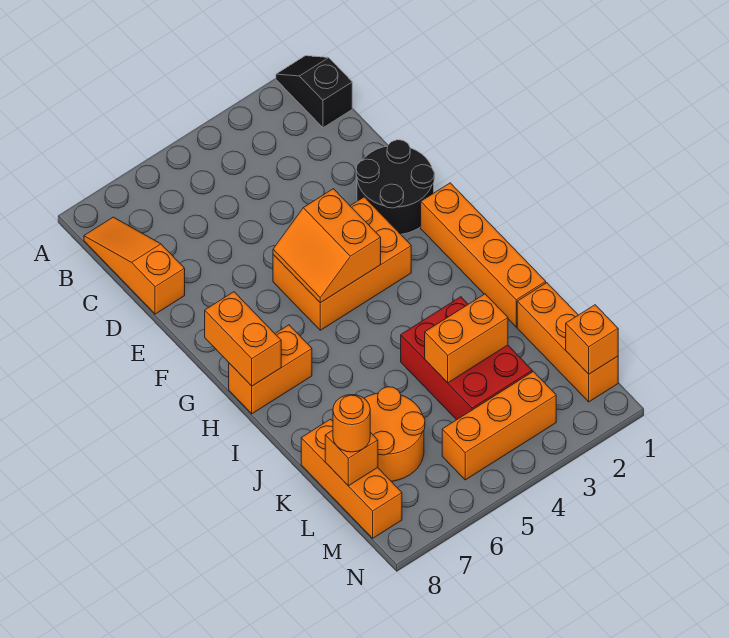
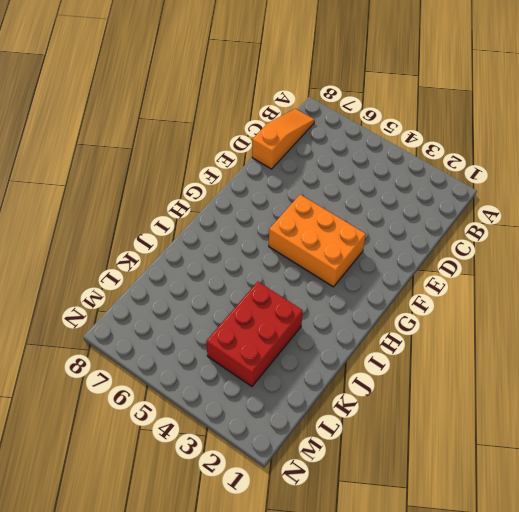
none -> black slope A1:B1 level 1 top B
none -> black round brick E1:F2 level 1
none -> orange brick G1:J1 level 1

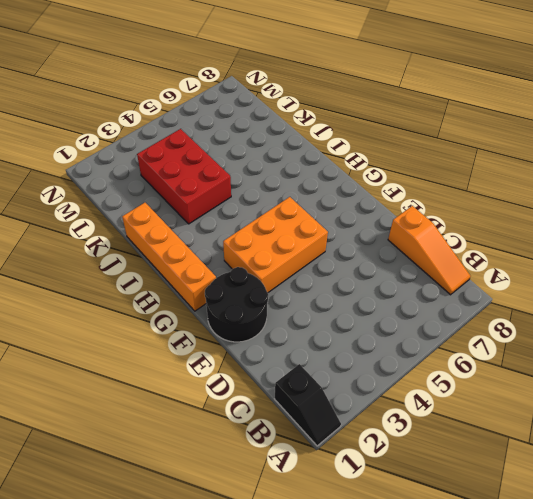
none -> orange brick H7:H8 level 1
none -> orange brick K1:M1 level 1
none -> orange round brick K6:L7 level 1

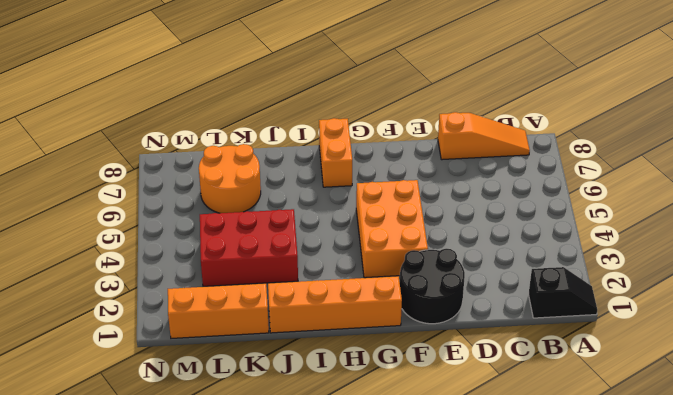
none -> orange brick K8:M8 level 1
none -> orange brick M3:M5 level 1
none -> orange slope F4:G5 level 2 top 4

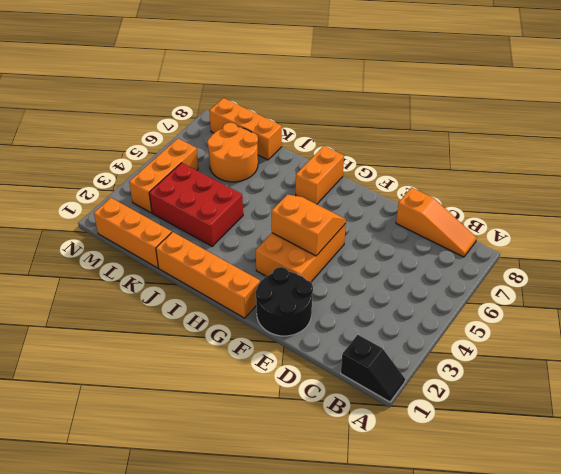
none -> orange brick G8:H8 level 2
none -> orange brick K3:K4 level 2
none -> orange brick L8 level 2

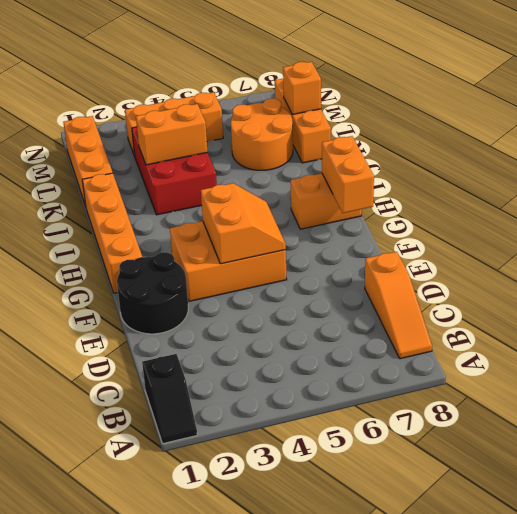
none -> orange brick M1 level 2
none -> orange round brick L8 level 3

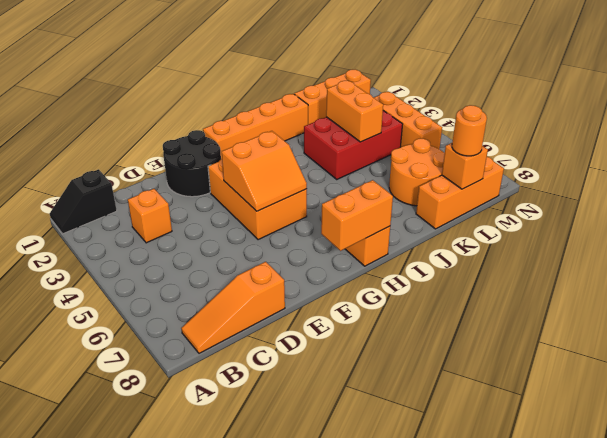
orange brick C3 level 1 -> orange brick M1 level 2

